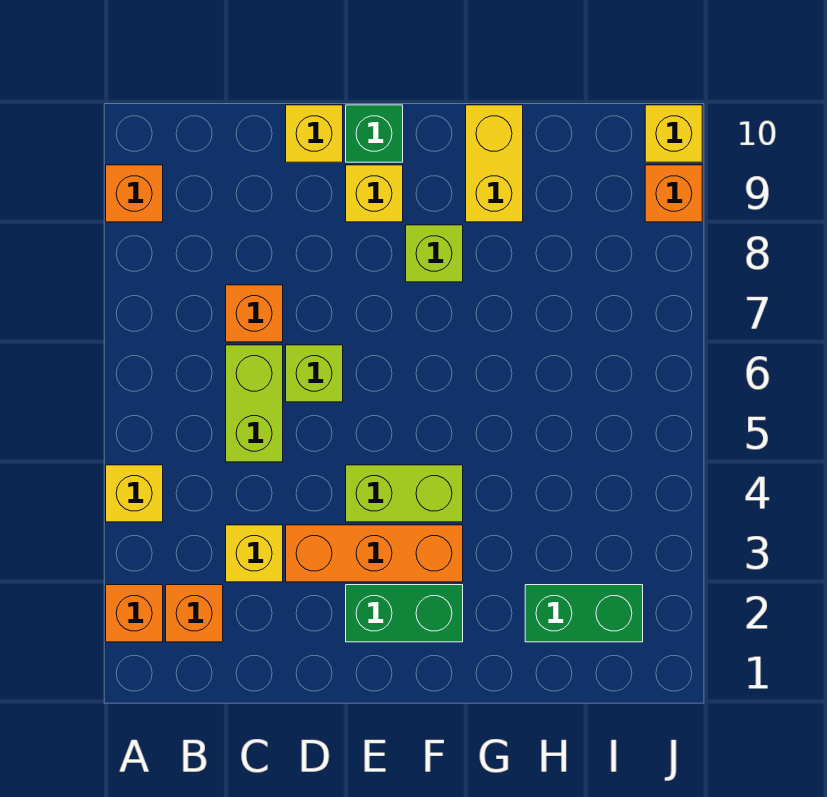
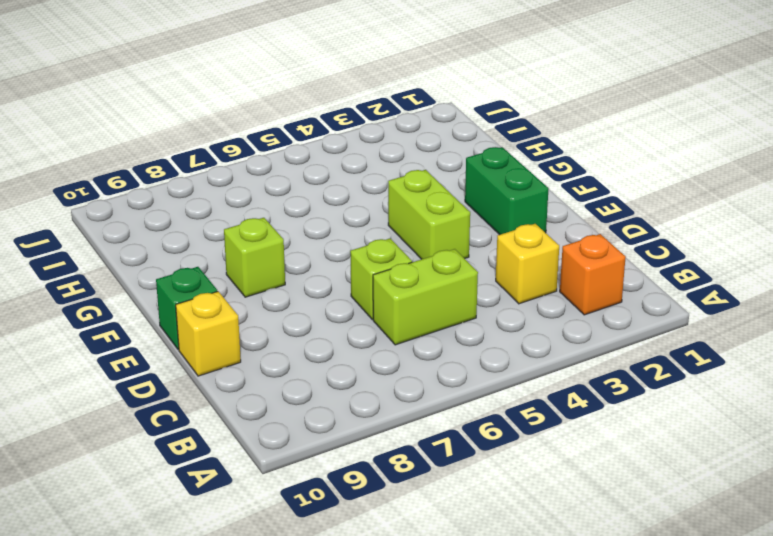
none -> orange brick A2 level 1
none -> yellow brick A4 level 1
none -> orange brick A9 level 1

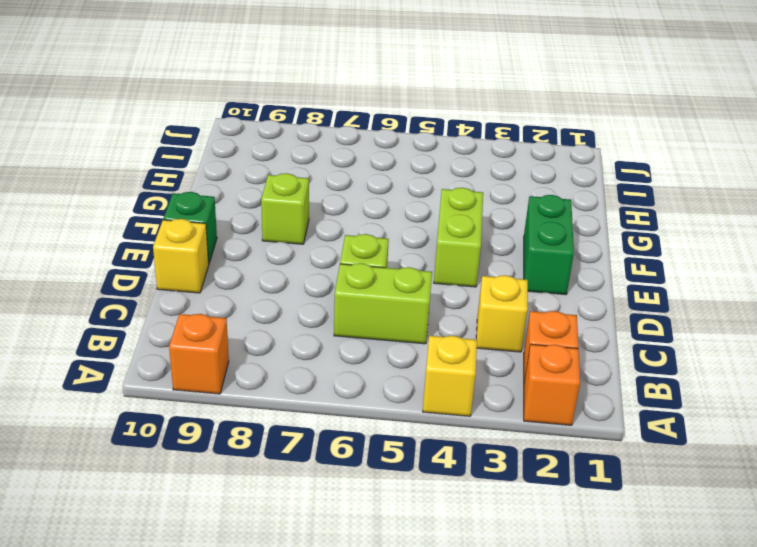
none -> orange brick C7 level 1
none -> orange brick D3:F3 level 1
none -> yellow brick E9 level 1

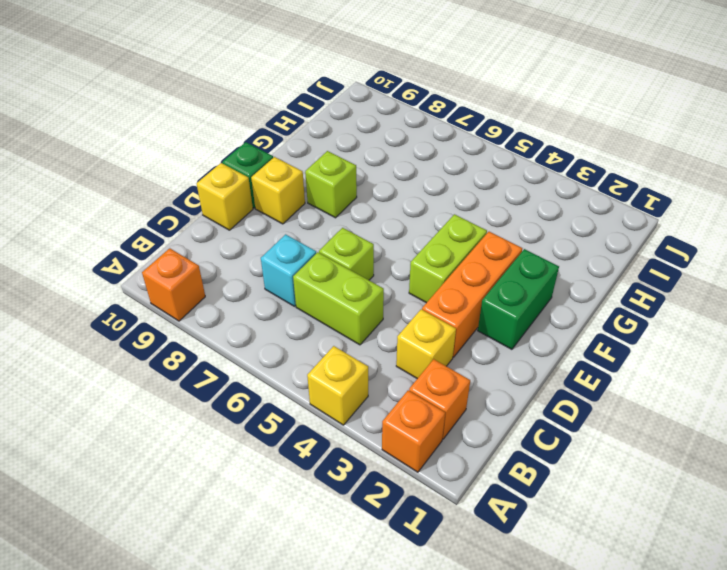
cyan brick C7 level 1 -> orange brick C7 level 1
none -> yellow brick G9:G10 level 1
none -> green brick H2:I2 level 1
none -> orange brick J9 level 1

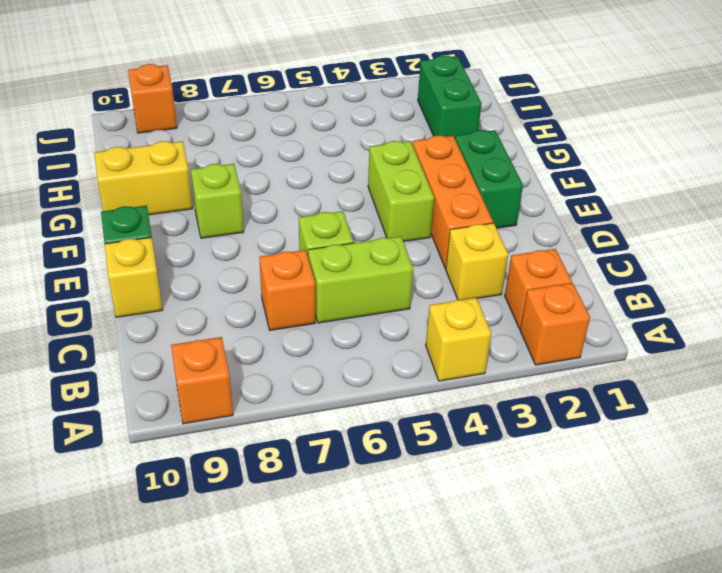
none -> yellow brick E9 level 1
none -> yellow brick J10 level 1

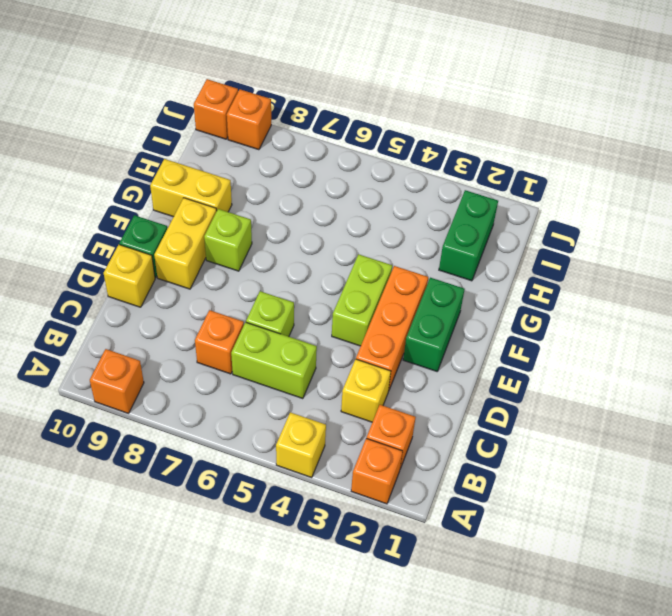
yellow brick E9:F9 level 1 -> yellow brick E9 level 1
orange brick J10 level 1 -> yellow brick J10 level 1

